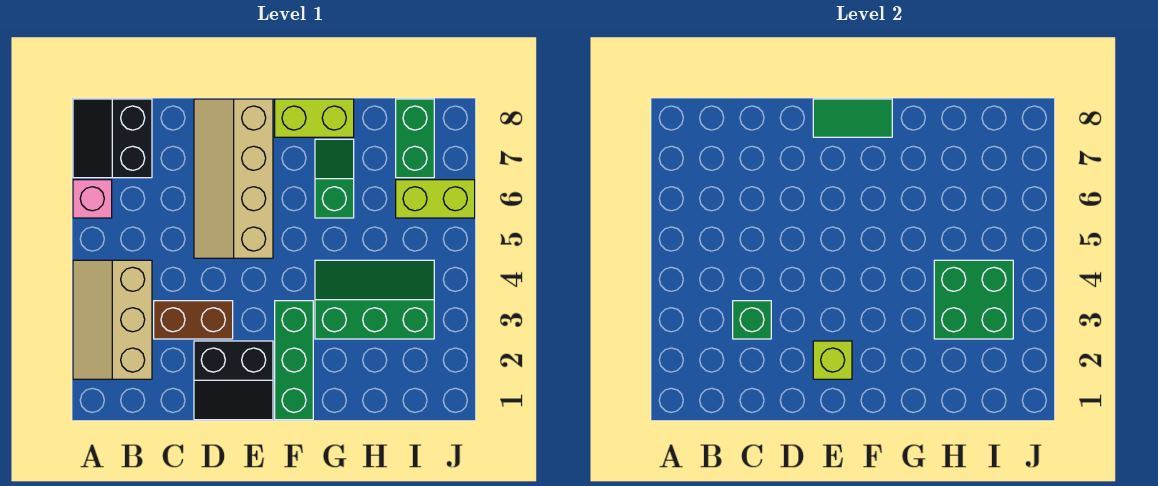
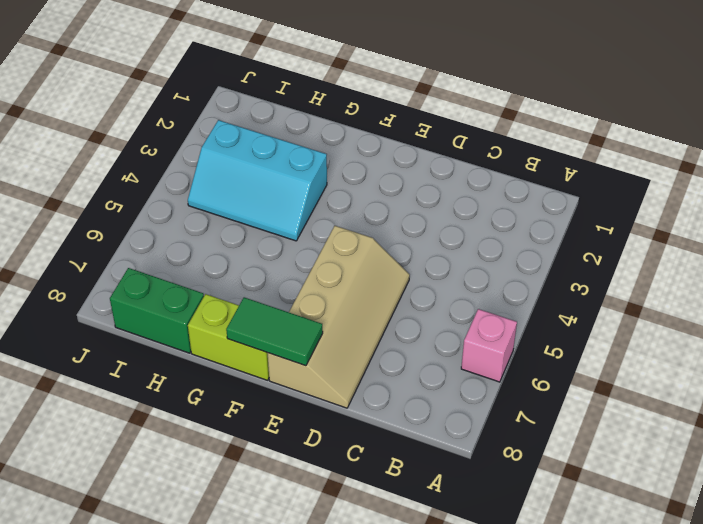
cyan slope G3:I4 level 1 top 3 -> green slope G3:I4 level 1 top 3
green brick H8:I8 level 1 -> green brick I7:I8 level 1
none -> tan slope A2:B4 level 1 top B
none -> black slope A7:B8 level 1 top B
none -> brown brick C3:D3 level 1

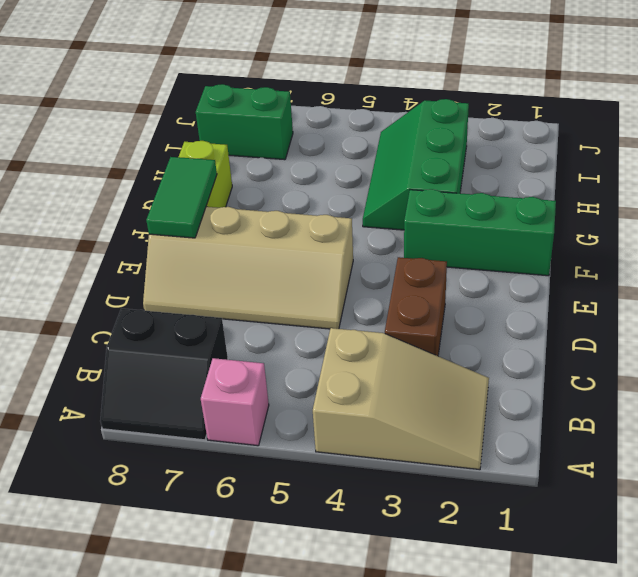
tan slope A2:B4 level 1 top 4 -> tan slope A2:B4 level 1 top B
none -> black slope D1:E2 level 1 top 2
none -> green slope G6:G7 level 1 top 6
none -> lime brick I6:J6 level 1

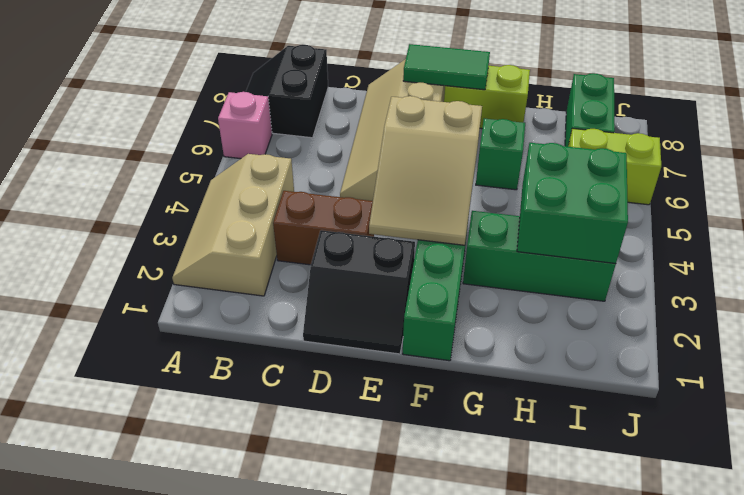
tan slope E3:F5 level 2 top 5 -> none
none -> green brick C3 level 2
none -> lime brick E2 level 2

